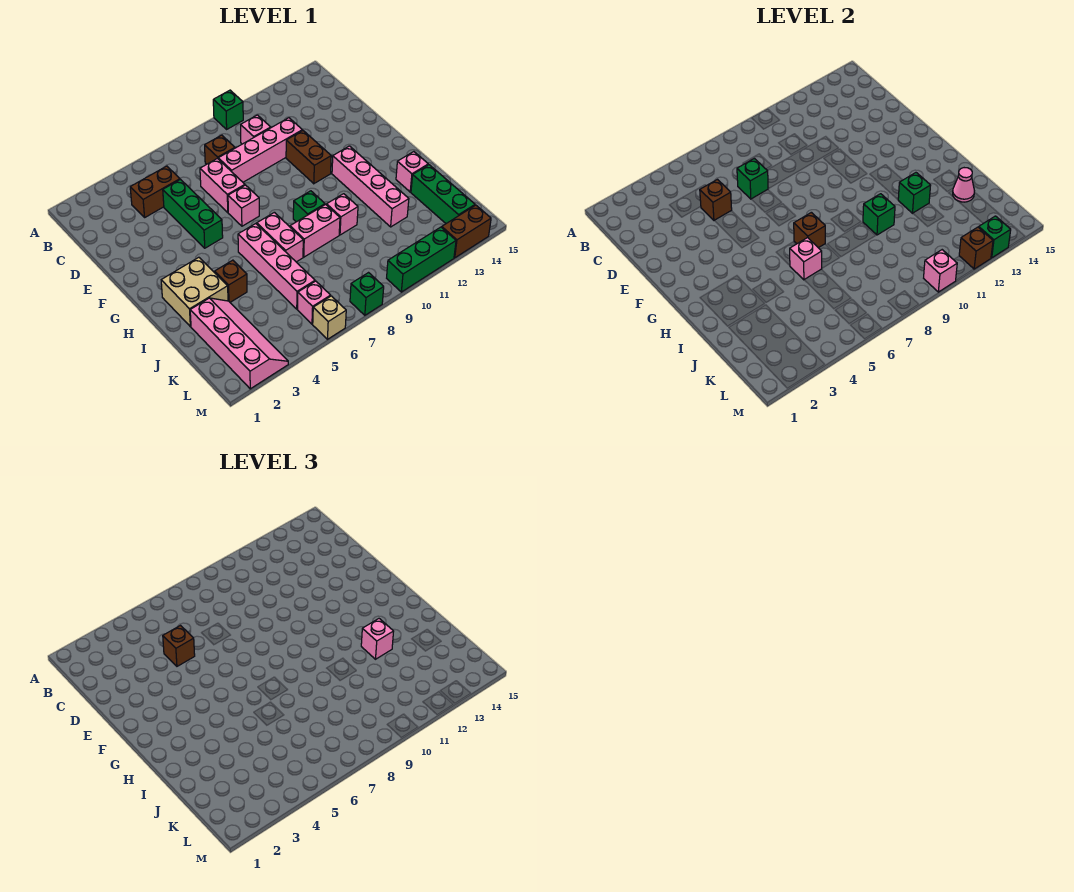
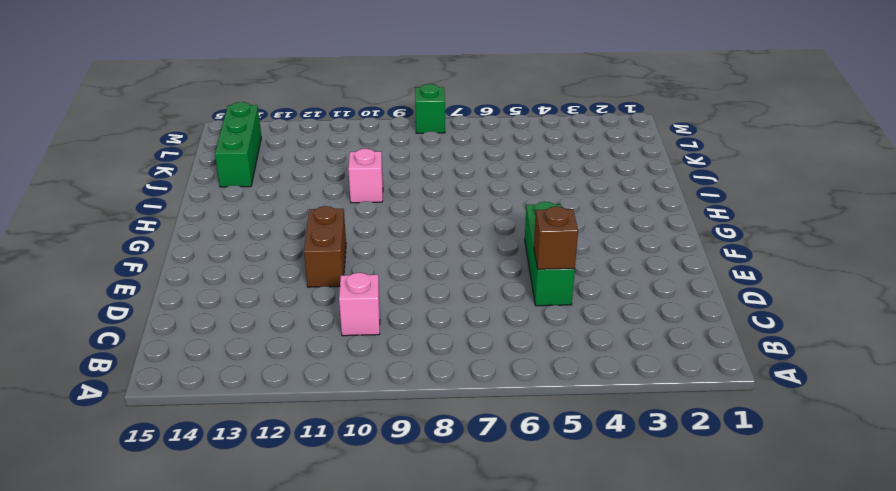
none -> green brick A10 level 1
none -> brown brick C4:C5 level 1
none -> brown brick C8 level 1
none -> pink brick D7:E7 level 1

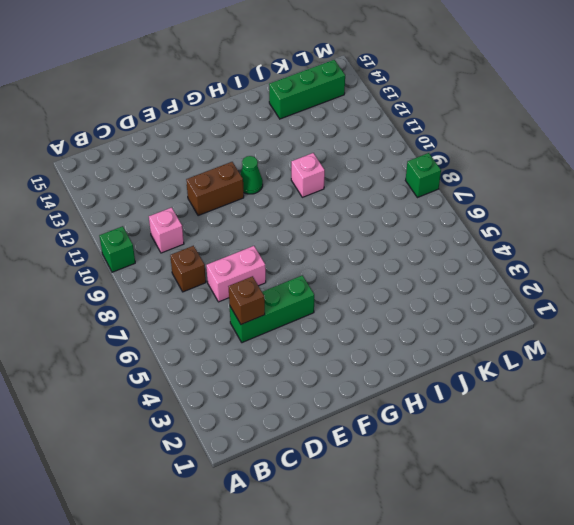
green cone G11 level 1 -> none
none -> brown brick C4:C5 level 1
none -> pink brick D8:D11 level 1
none -> pink brick F7 level 1
none -> pink brick G12:J12 level 1

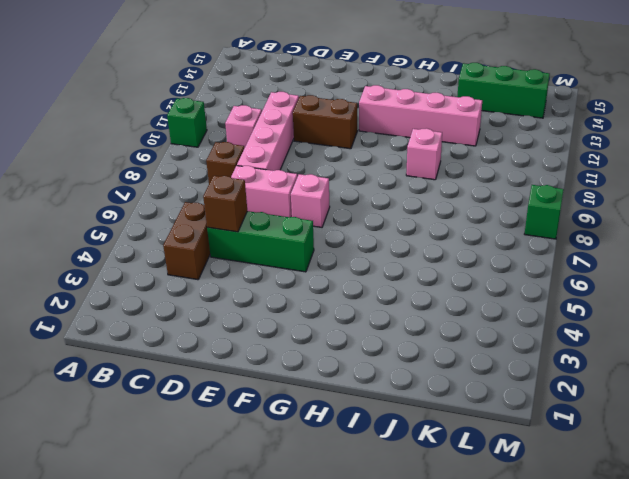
none -> tan brick H2:I3 level 1
none -> pink brick H6:K6 level 1
none -> pink brick H7:I7 level 1
none -> green brick H9 level 1

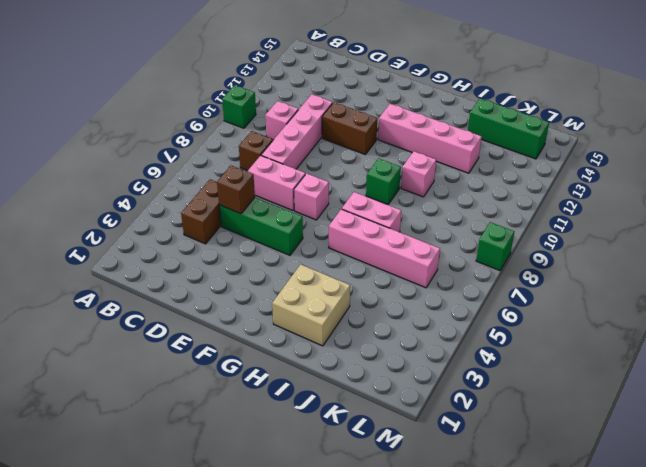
none -> brown brick I4 level 1
none -> pink brick I8:I9 level 1
none -> pink brick I14 level 1
none -> pink slope J2:M3 level 1 top 2

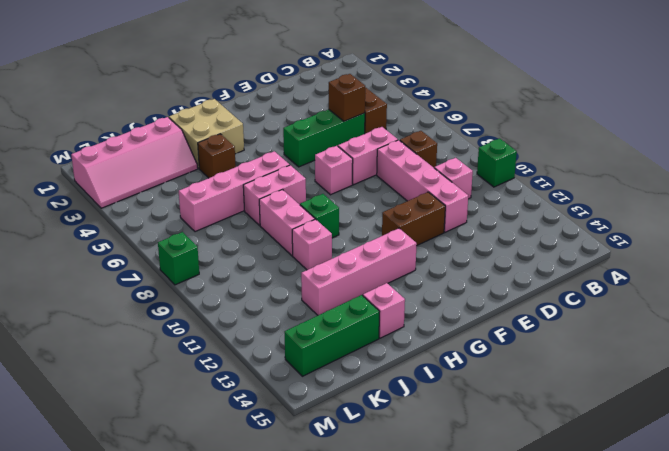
none -> pink brick L6 level 1
none -> tan brick M6 level 1
none -> green brick M10:M12 level 1
none -> brown brick M13:M14 level 1

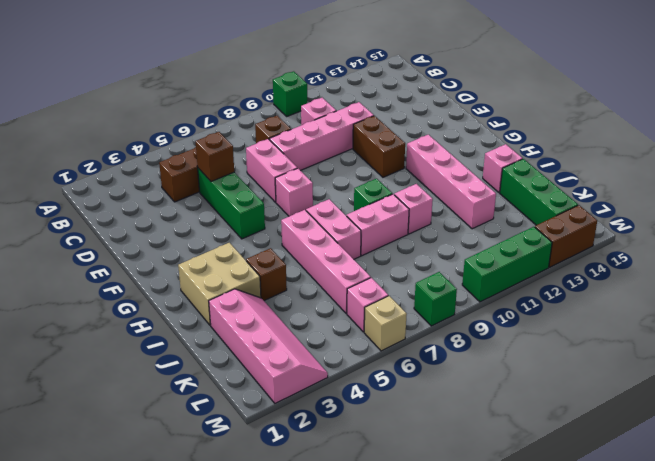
none -> green brick D7 level 2
none -> brown brick H7 level 2
none -> pink brick I6 level 2
none -> green brick I10 level 2

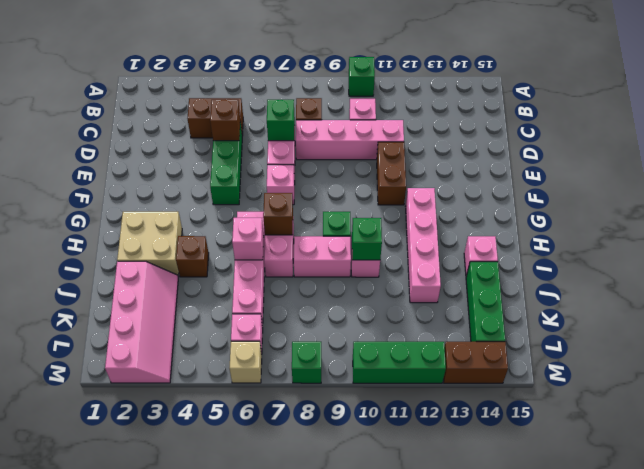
none -> green brick I12 level 2
none -> pink cone J14 level 2
none -> pink brick M10 level 2
none -> brown brick M12 level 2

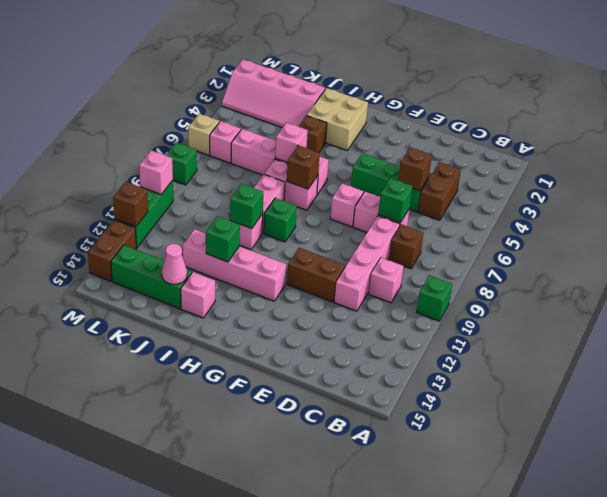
none -> green brick M13 level 2
none -> brown brick D5 level 3
none -> pink brick I12 level 3

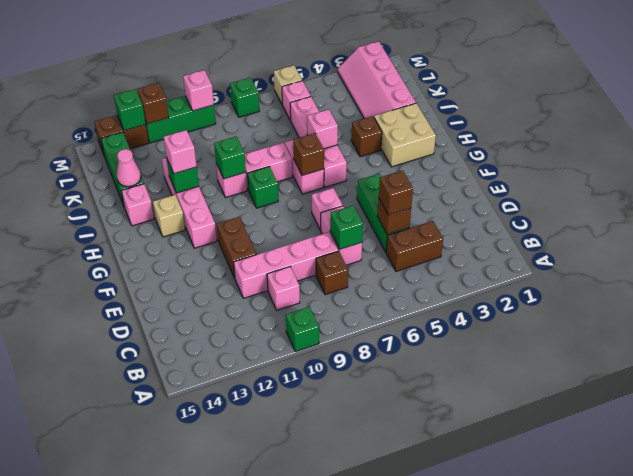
tan brick H13 level 1 -> none

